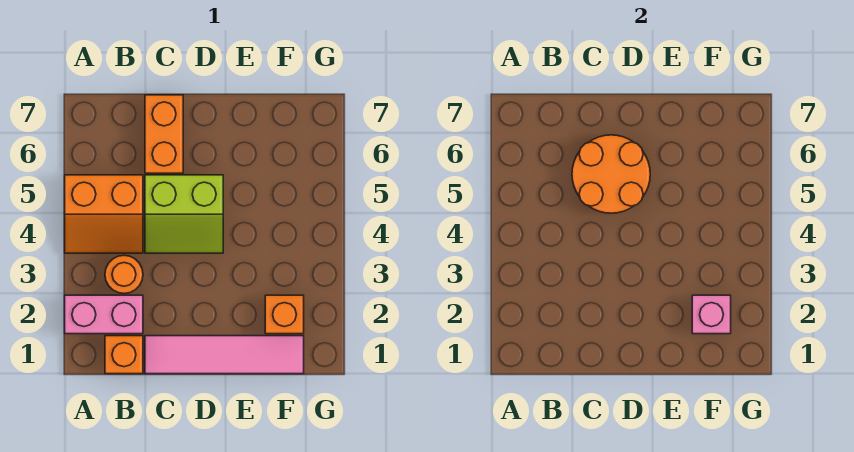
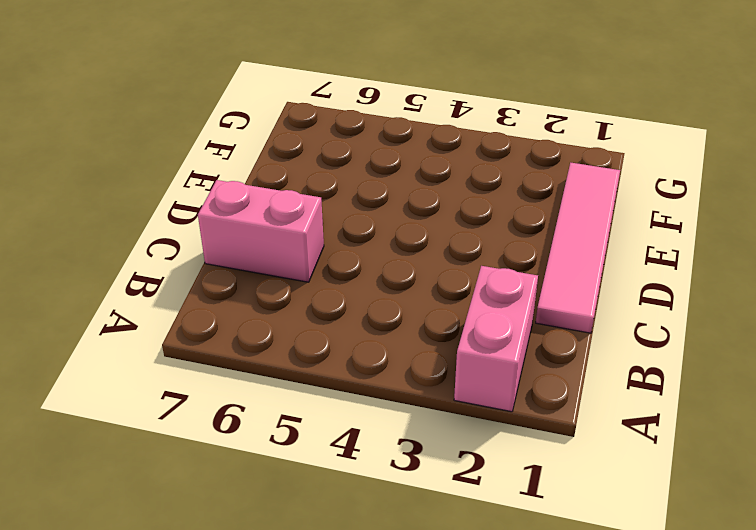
pink brick C6:C7 level 1 -> orange brick C6:C7 level 1
none -> orange slope A4:B5 level 1 top 5
none -> orange brick B1 level 1

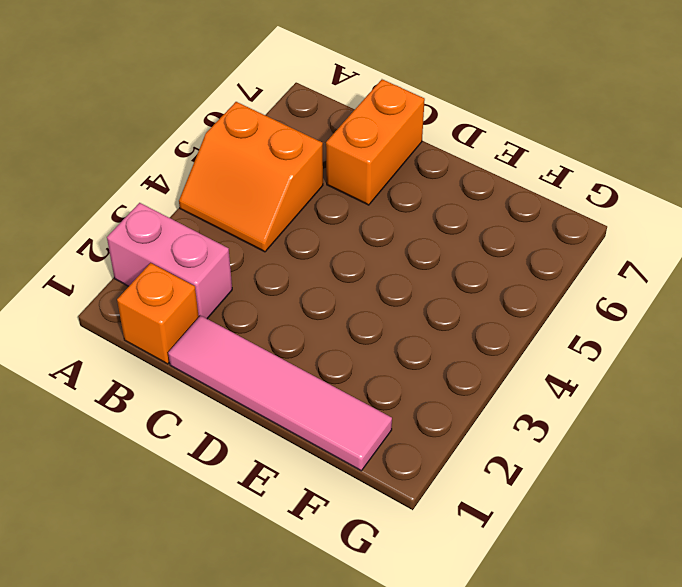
none -> orange round brick B3 level 1
none -> lime slope C4:D5 level 1 top 5

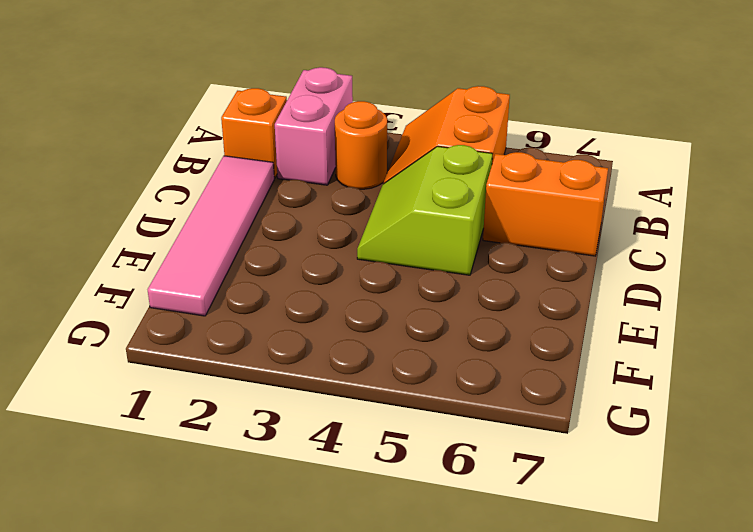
none -> orange brick F2 level 1
none -> orange round brick C5:D6 level 2

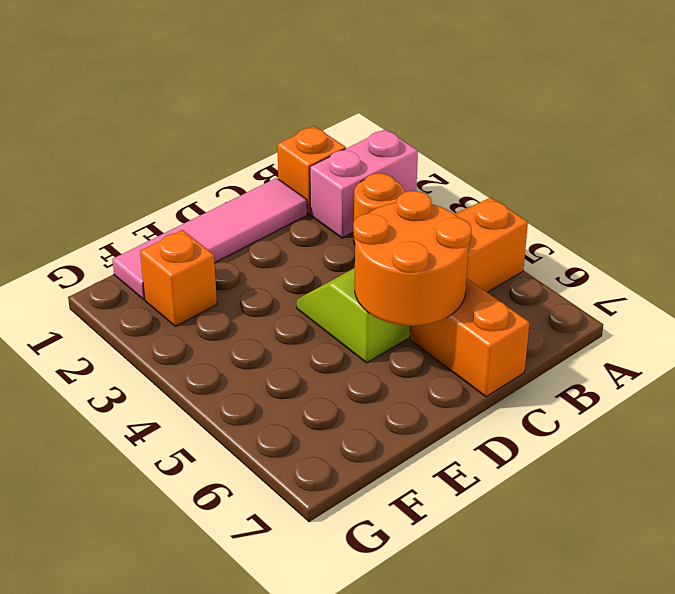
none -> pink brick F2 level 2

